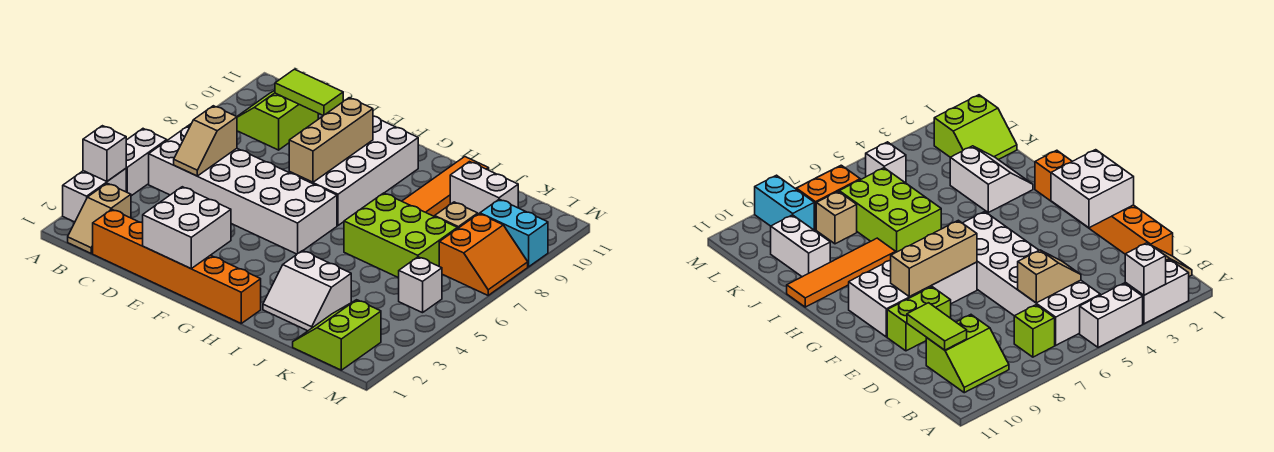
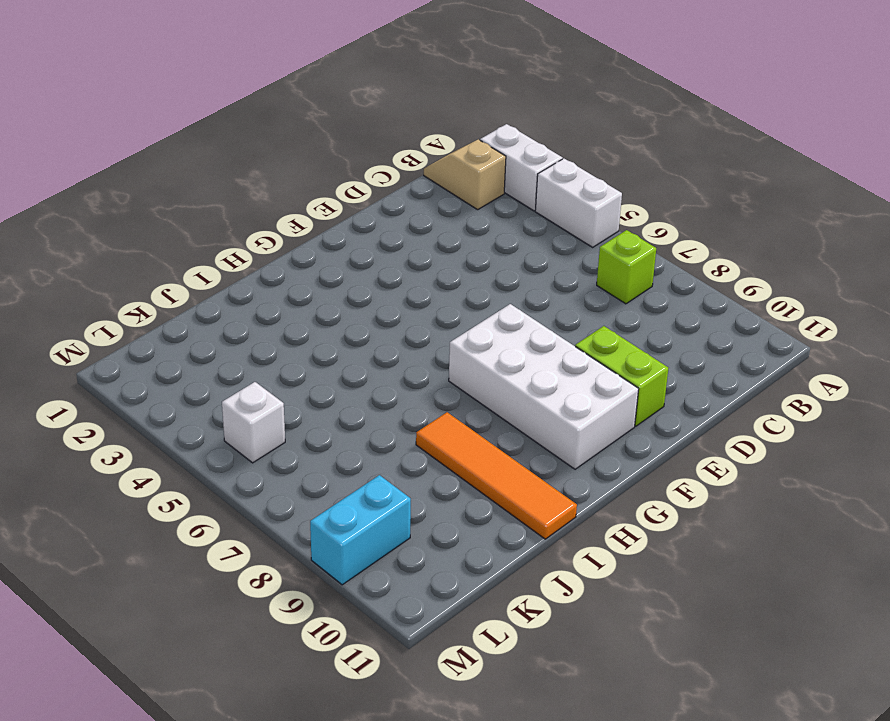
none -> white brick B5:G6 level 1
none -> lime slope B9:C10 level 1 top C
none -> orange brick C1:H1 level 1

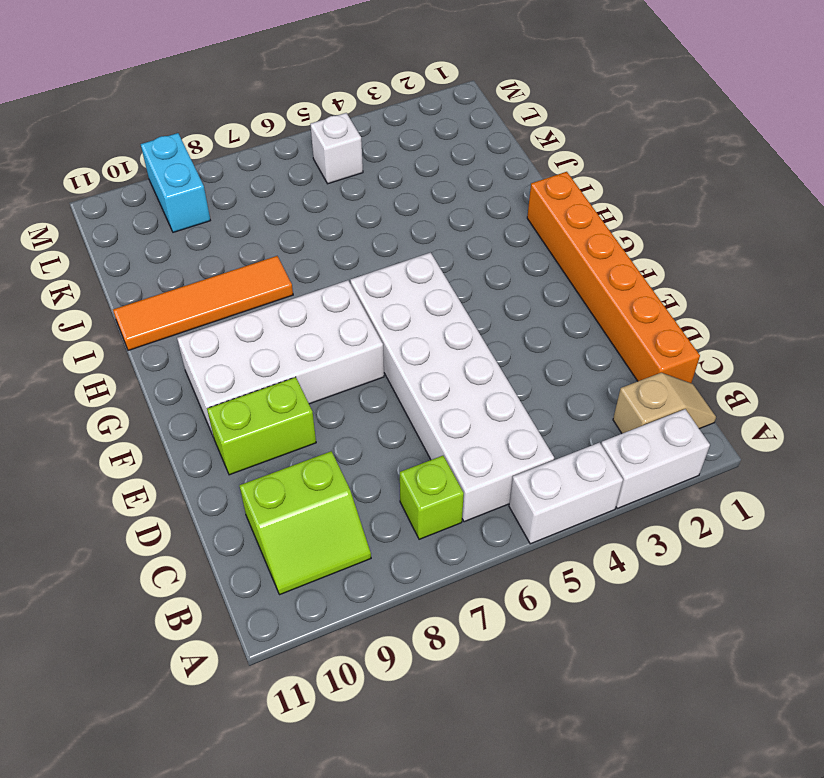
none -> white slope I2:J3 level 1 top 3
none -> lime brick I6:K7 level 1
none -> white brick J10:K10 level 1

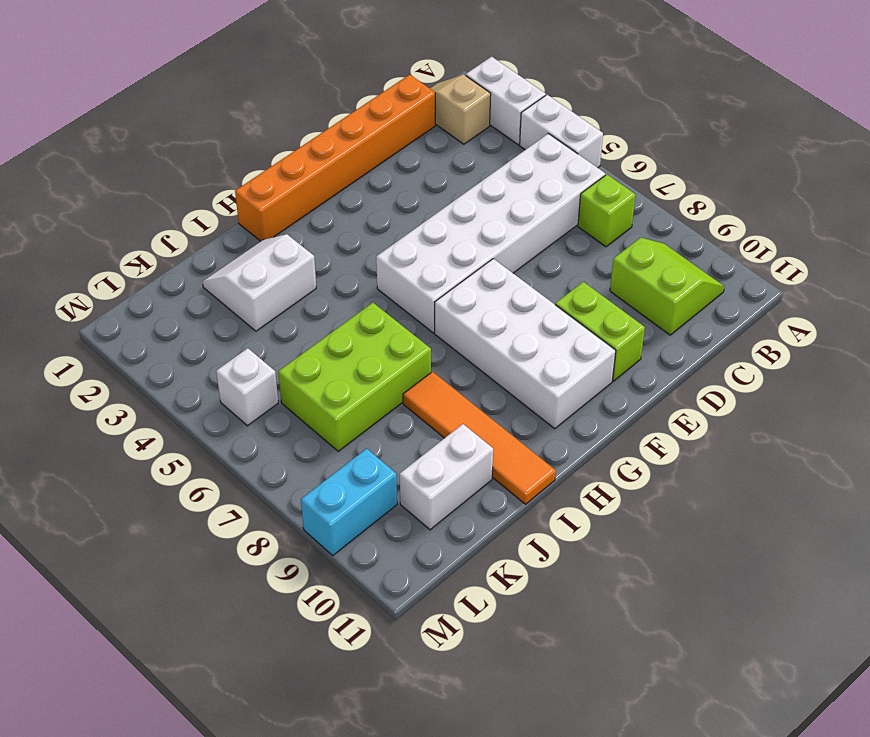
none -> lime slope K1:L2 level 1 top L
none -> tan brick K8 level 1
none -> orange slope L7:M8 level 1 top L

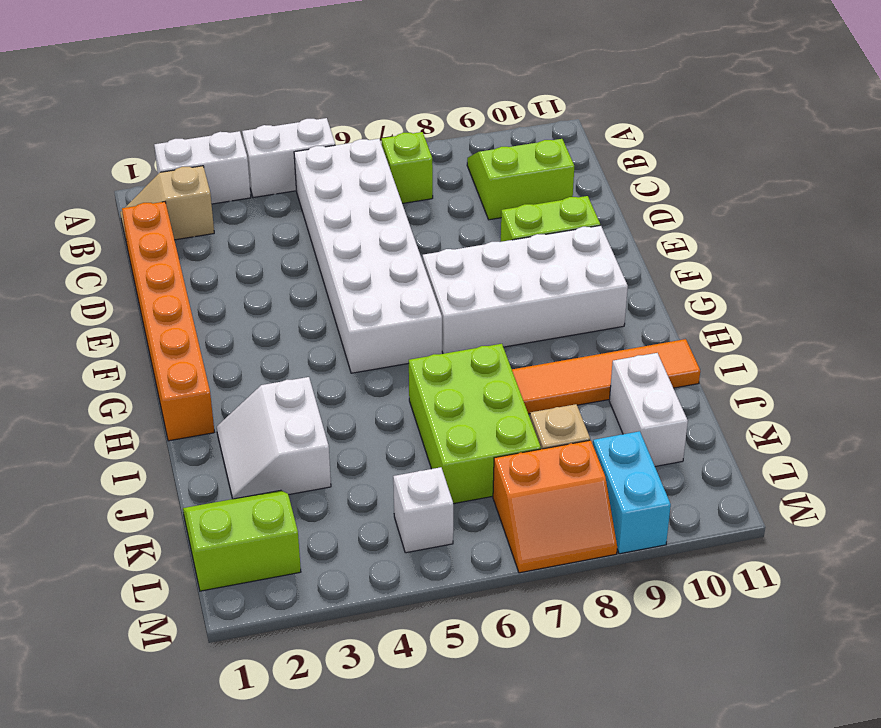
none -> white brick A3 level 2
none -> tan slope C5:C6 level 2 top 6
none -> lime tile C10:D10 level 2

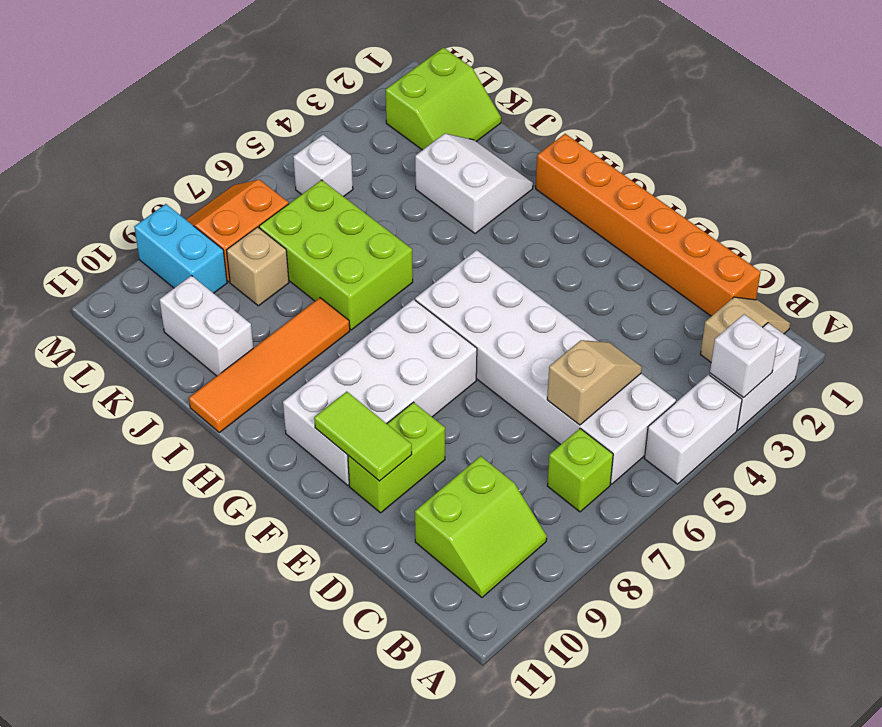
lime tile E10:F10 level 2 -> lime tile C10:D10 level 2
none -> white brick E1:F2 level 2
none -> tan brick F7:F9 level 2

